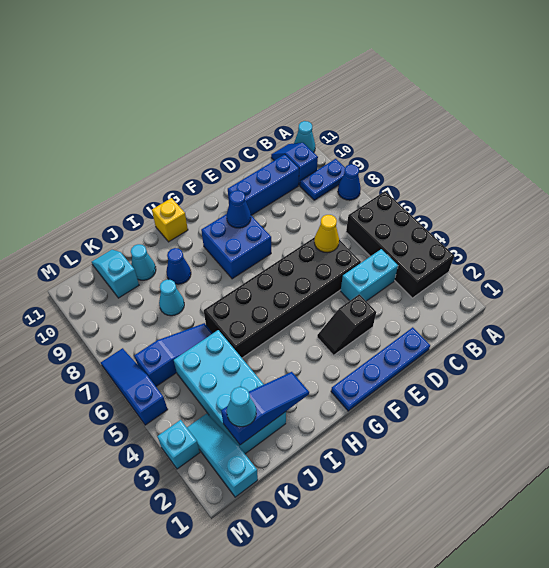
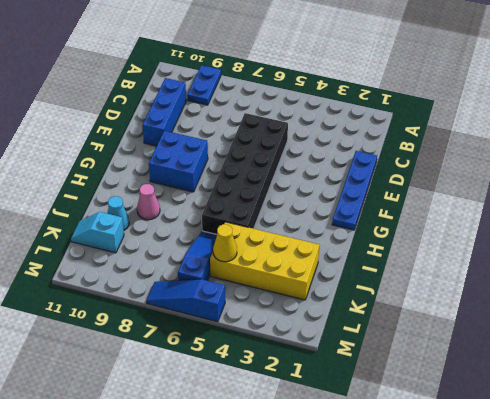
pink cone I9 level 1 -> blue cone I9 level 1
yellow brick J2:K5 level 1 -> cyan brick J2:K5 level 1
yellow cone K5 level 2 -> yellow cone D6 level 2
none -> black brick A3:B6 level 1
none -> blue cone A8 level 1
none -> cyan cone A11 level 1

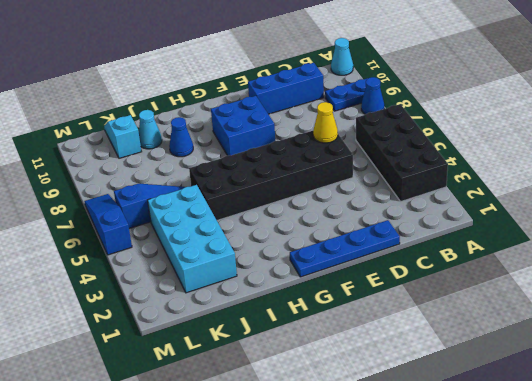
none -> blue slope B10:B11 level 1 top 10
none -> cyan brick C4:D4 level 1
none -> black slope E3:F3 level 1 top E

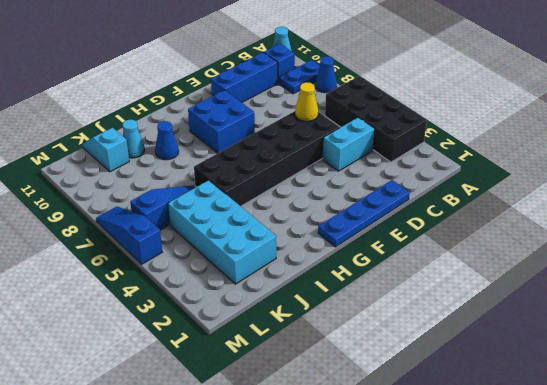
none -> black slope E3:F3 level 1 top E
none -> yellow brick H11 level 1
none -> cyan cone J8 level 1

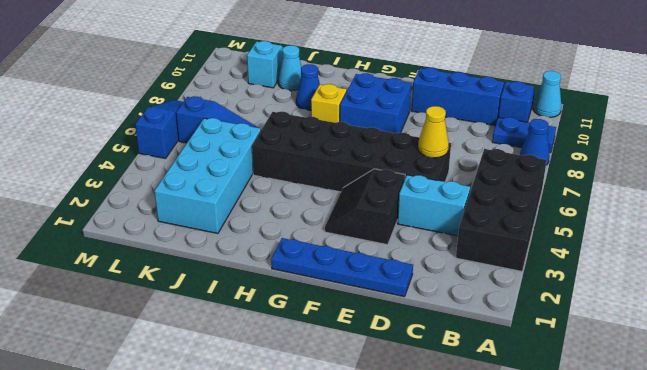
black slope E3:F4 level 1 top E -> black slope E3:F3 level 1 top E
yellow brick H8 level 1 -> yellow brick H11 level 1
none -> cyan cone J8 level 1
none -> cyan slope L1:L3 level 1 top 1
none -> cyan brick M3 level 1

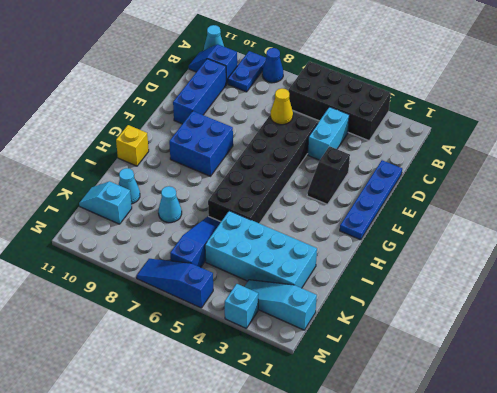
none -> blue cone I9 level 1
none -> blue cone F9 level 2
none -> blue slope I2:K2 level 2 top K

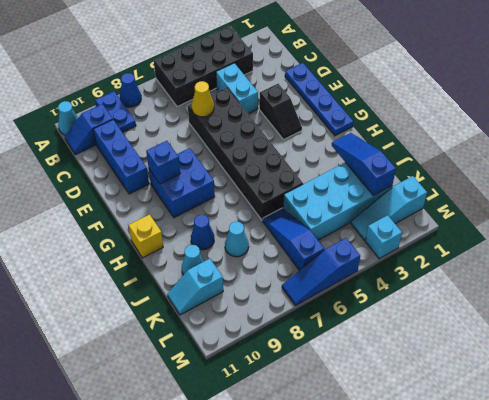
blue brick F9 level 2 -> blue cone F9 level 2
none -> cyan cone K2 level 3

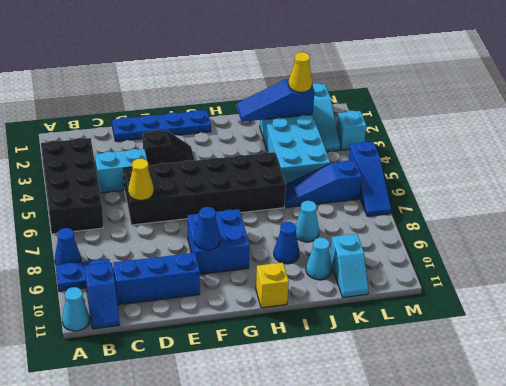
yellow cone K2 level 3 -> cyan cone K2 level 3

